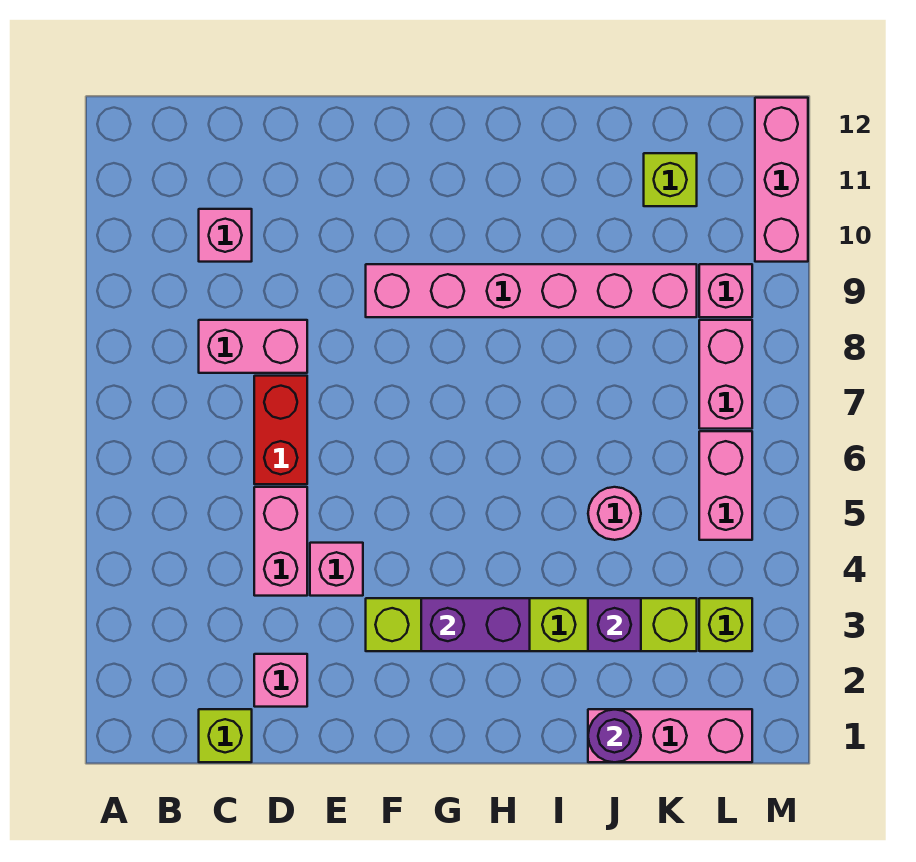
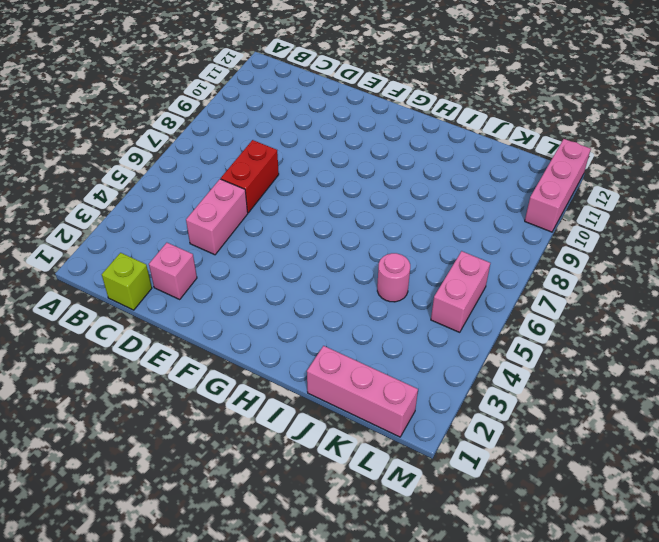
none -> pink brick C8:D8 level 1
none -> pink brick C10 level 1
none -> pink brick E4 level 1

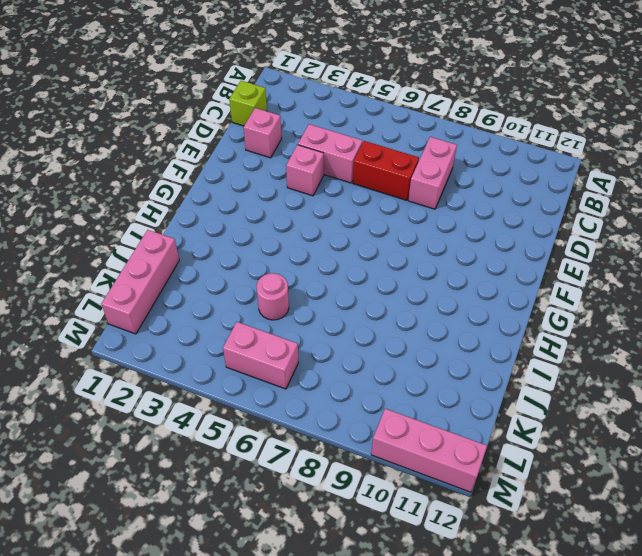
none -> pink brick C10 level 1
none -> lime brick F3:K3 level 1
none -> pink brick F9:K9 level 1

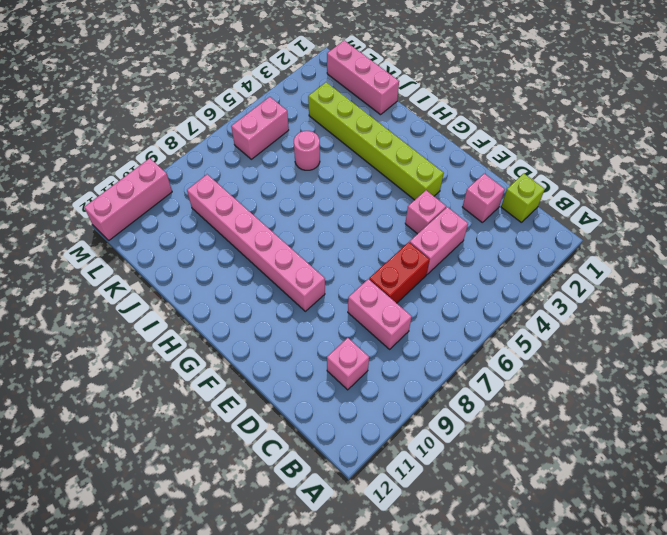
none -> lime brick K11 level 1
none -> lime brick L3 level 1
none -> pink brick L7:L8 level 1

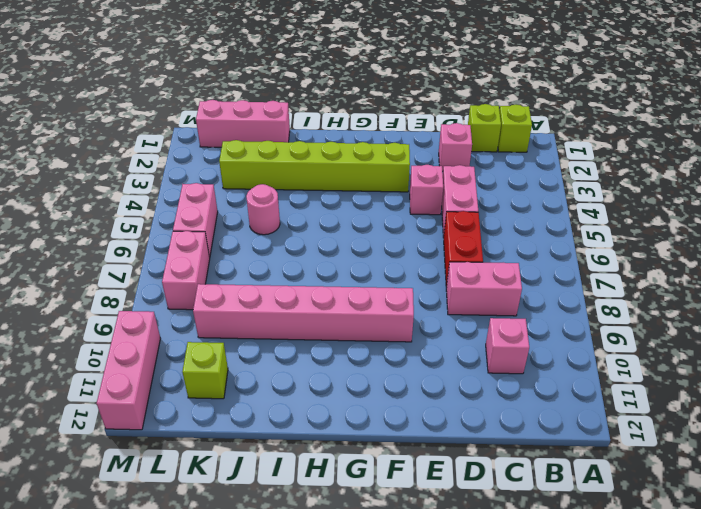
lime brick B1 level 1 -> lime brick L3 level 1
none -> pink brick L9 level 1
none -> purple brick G3:H3 level 2
none -> purple round brick J1 level 2

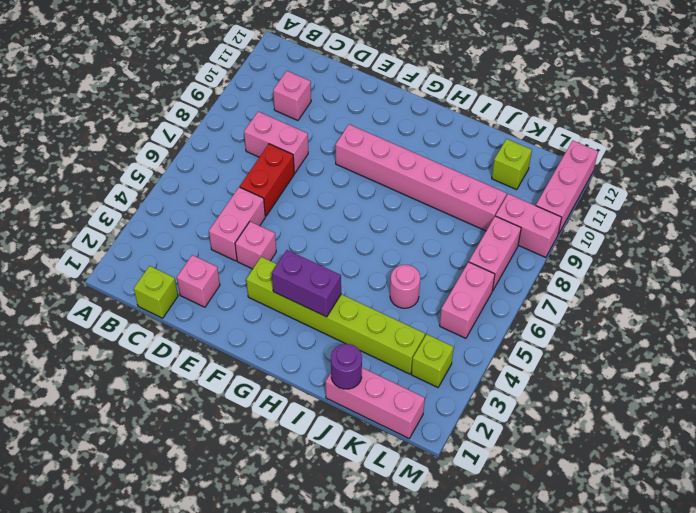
pink brick L9:M9 level 1 -> pink brick L9 level 1
none -> purple brick J3 level 2

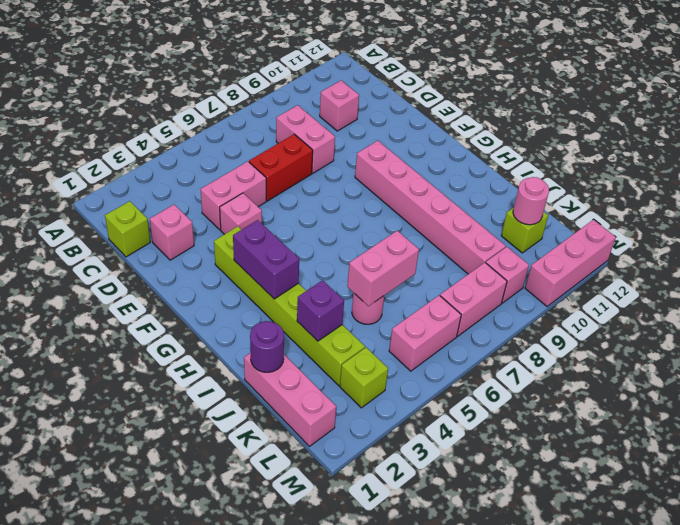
pink brick J5:J6 level 2 -> none
pink round brick K11 level 2 -> none

